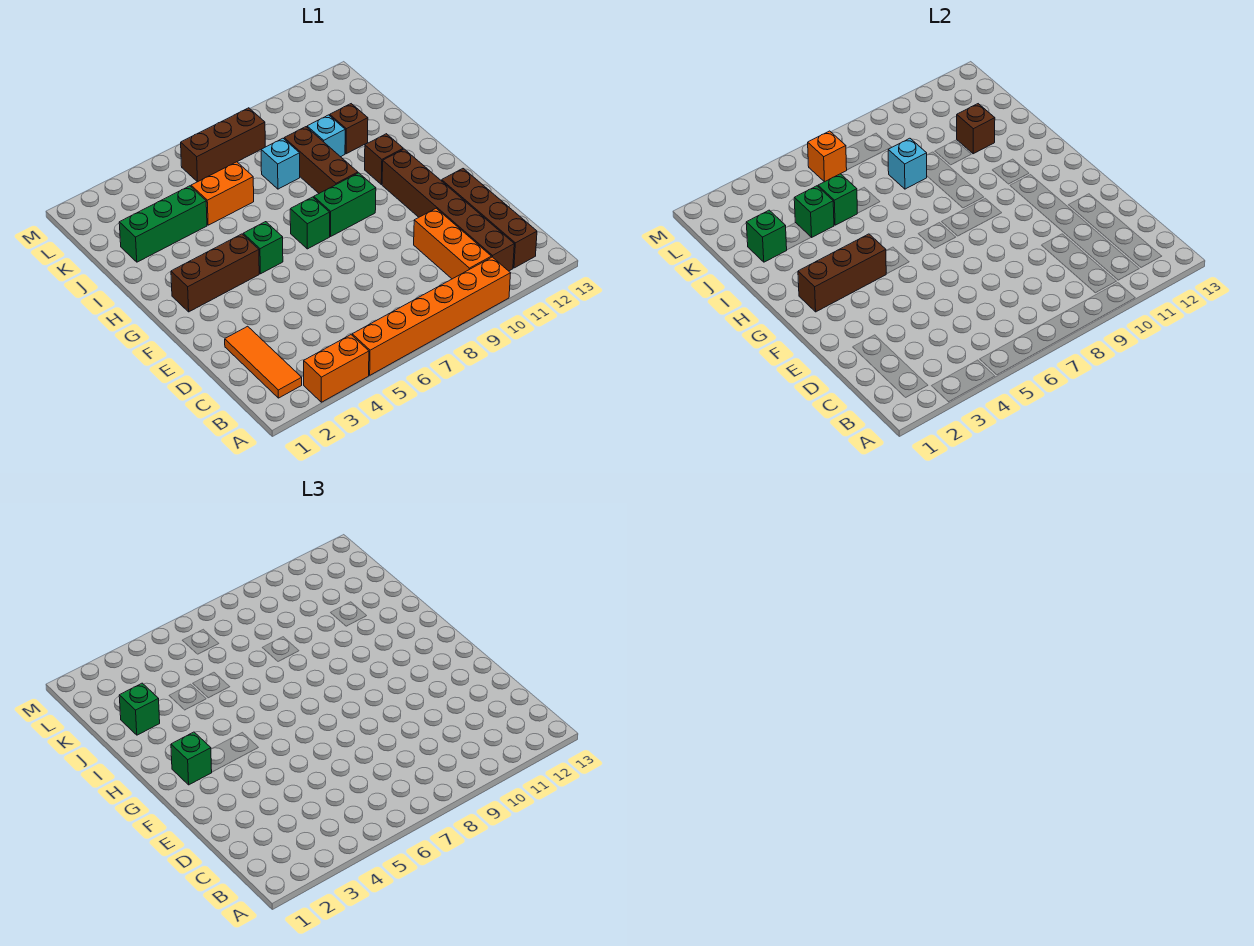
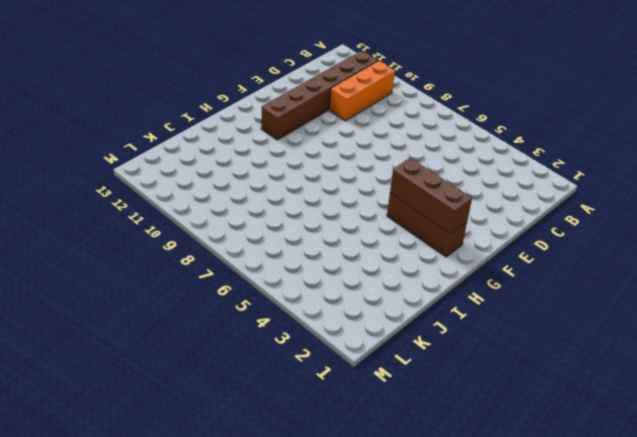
none -> orange brick A3:A4 level 1
none -> orange brick A5:A10 level 1
none -> orange tile B2:D2 level 1

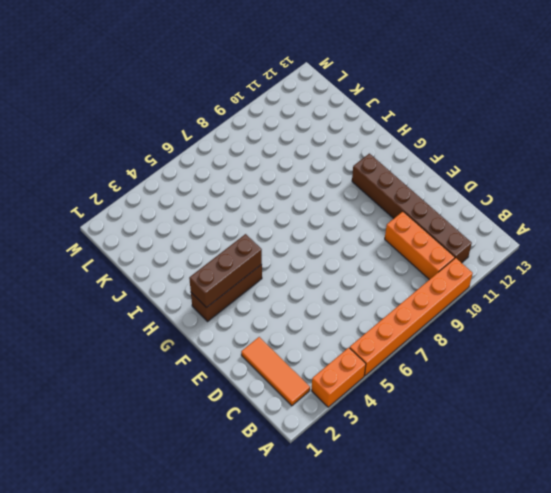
none -> brown brick B12:E12 level 1
none -> green brick G5 level 1
none -> green brick G7 level 1

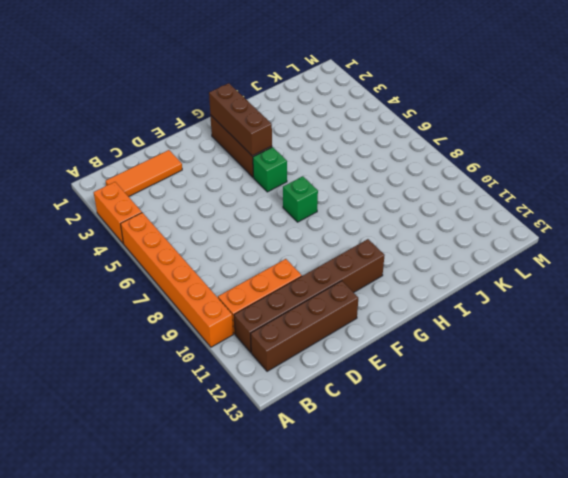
none -> green brick G8:G9 level 1
none -> brown brick H9:J9 level 1
none -> brown brick H11 level 1

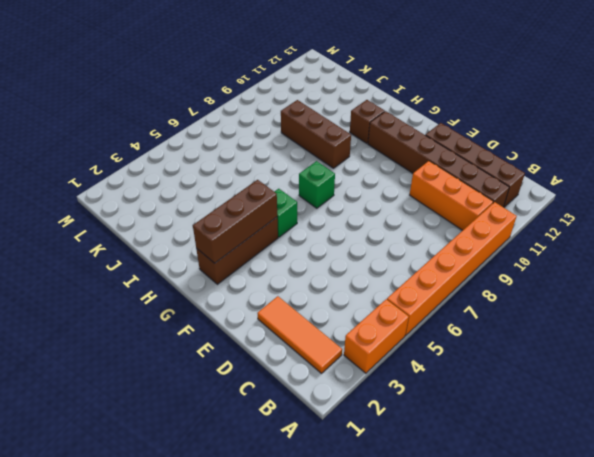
none -> green brick G8:G9 level 1
none -> green brick J2:J4 level 1
none -> orange brick J5:J6 level 1

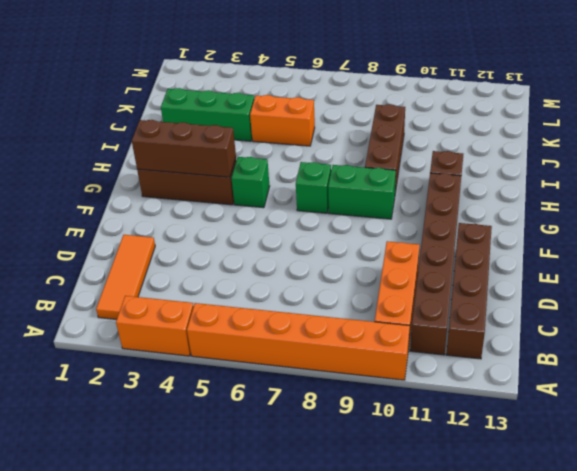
none -> cyan brick J8 level 1
none -> cyan brick J10 level 1
none -> brown brick J11 level 1

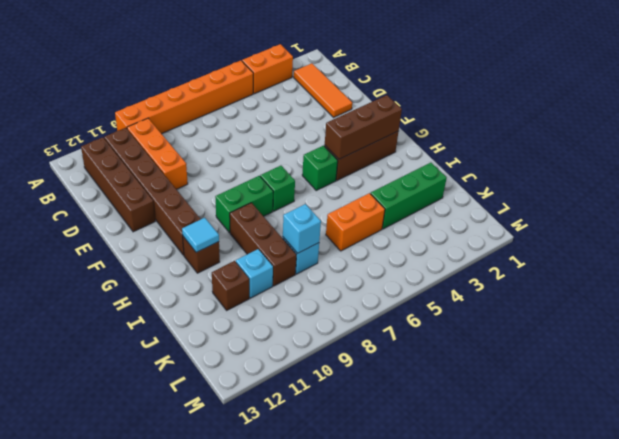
cyan tile H11 level 2 -> none
none -> brown brick L6:L8 level 1
none -> green brick J2 level 2
none -> green brick J4 level 2

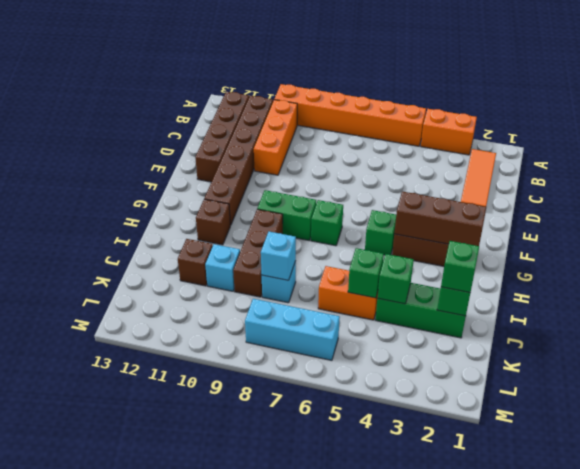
cyan brick L6:L8 level 1 -> brown brick L6:L8 level 1
none -> brown brick J11 level 2
none -> orange brick L6 level 2
none -> green brick G2 level 3

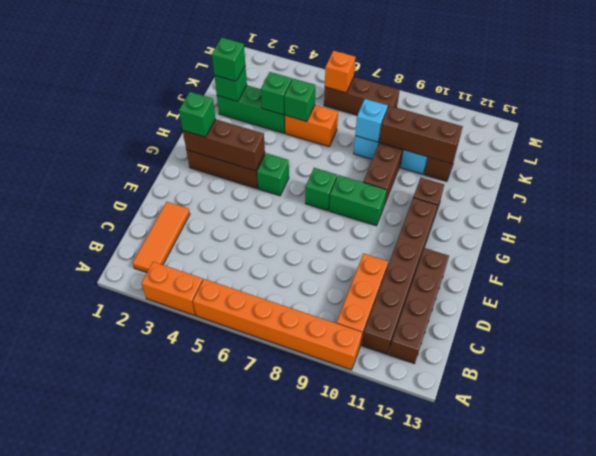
brown brick J9:J11 level 2 -> brown brick J11 level 2

